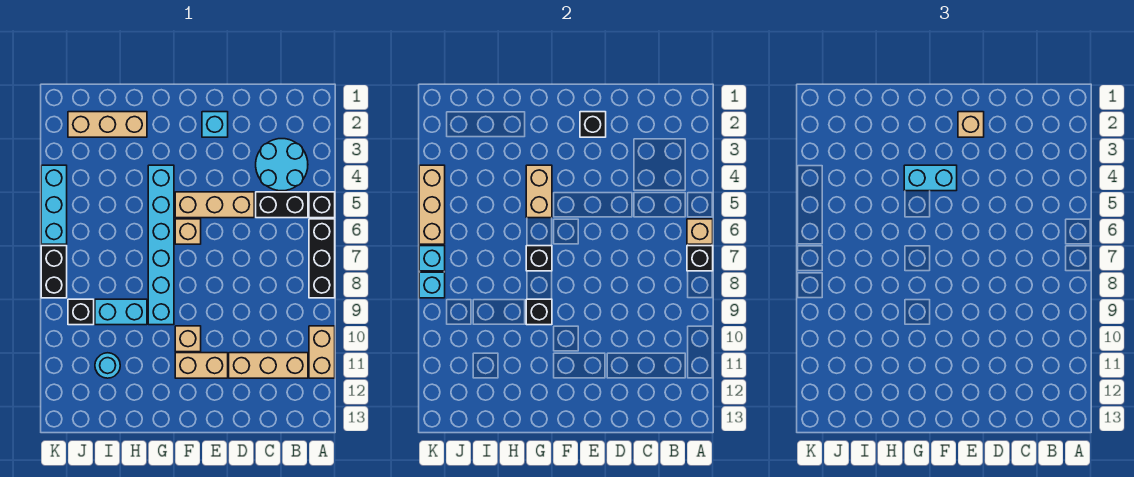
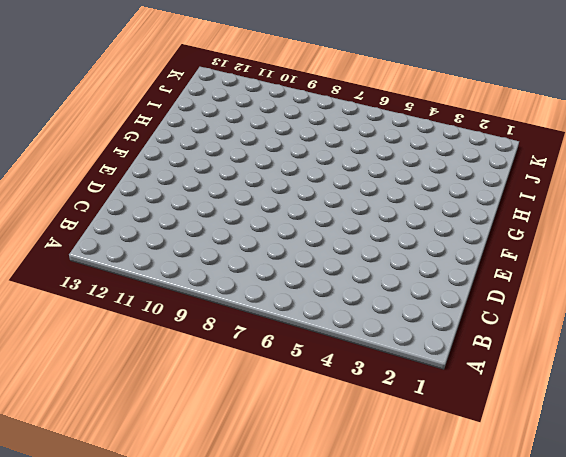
none -> black brick A5 level 1
none -> black brick A6:A8 level 1
none -> tan brick A10:A11 level 1

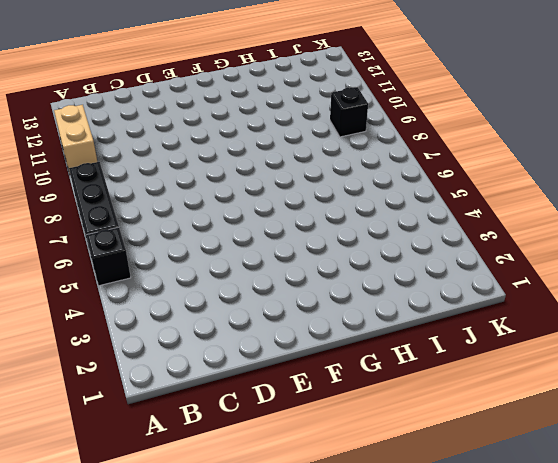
none -> cyan round brick B3:C4 level 1
none -> black brick B5:C5 level 1
none -> tan brick B11:D11 level 1

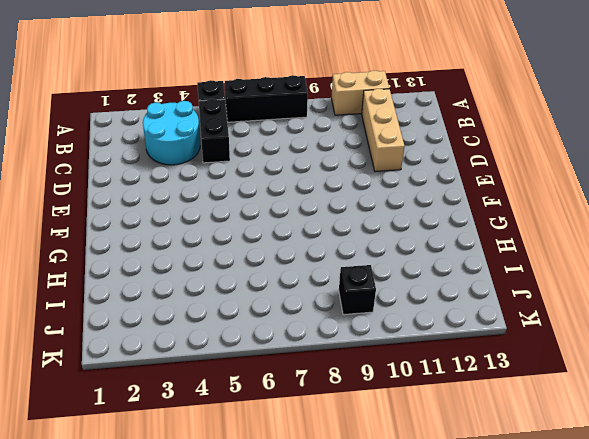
none -> tan brick D5:F5 level 1
none -> cyan brick E2 level 1
none -> tan brick E11:F11 level 1

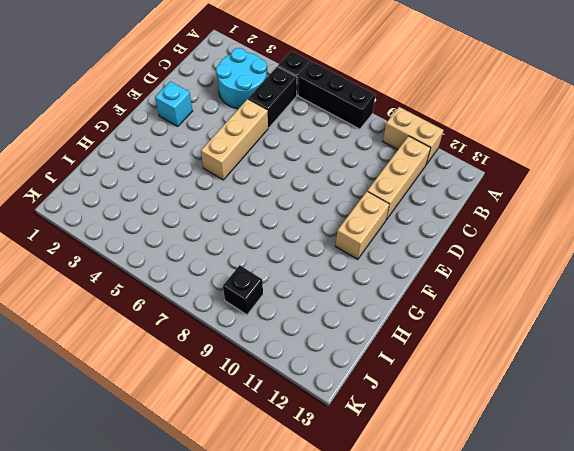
none -> tan brick F6 level 1
none -> tan brick F10 level 1
none -> cyan brick G4:G9 level 1

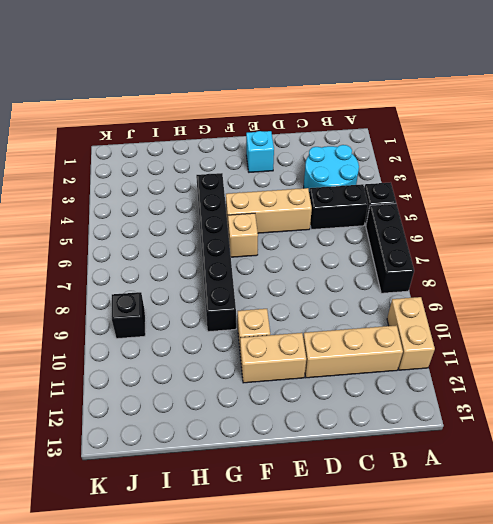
black brick G4:G9 level 1 -> cyan brick G4:G9 level 1
none -> tan brick H2:J2 level 1
none -> cyan brick H9:I9 level 1
none -> cyan round brick I11 level 1

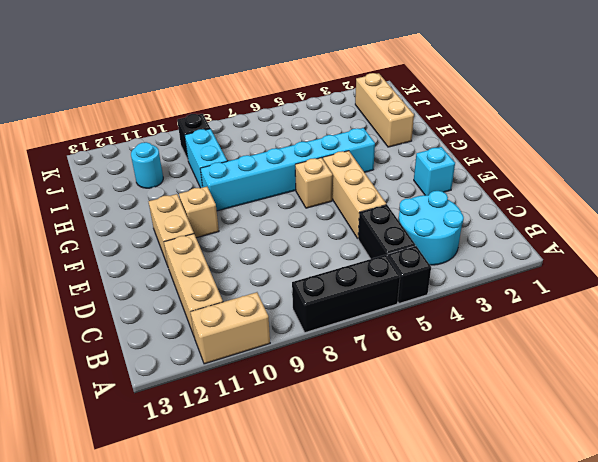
none -> cyan brick K4:K6 level 1
none -> black brick K7:K8 level 1
none -> tan brick A6 level 2

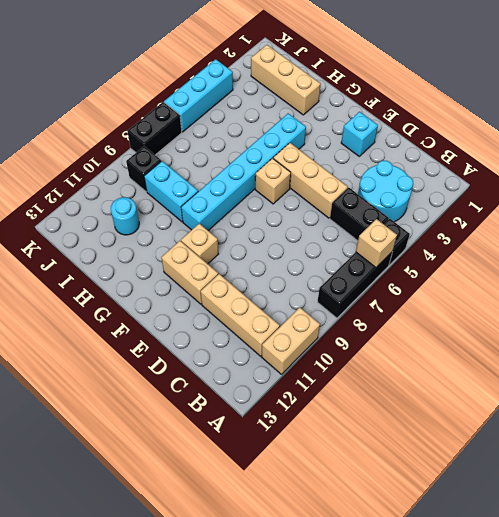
none -> black brick A7 level 2
none -> black brick E2 level 2
none -> tan brick G4:G5 level 2

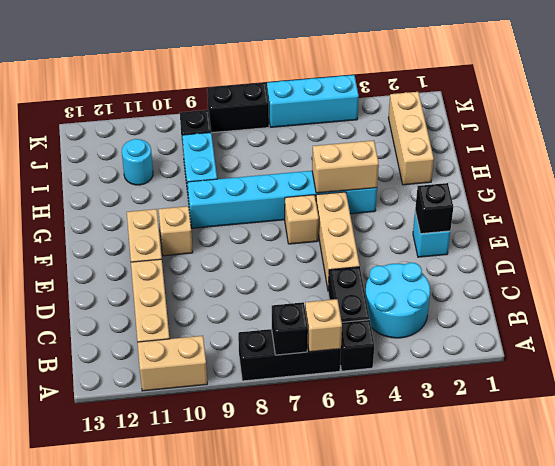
none -> black brick G7 level 2
none -> black brick G9 level 2
none -> tan brick K4:K6 level 2

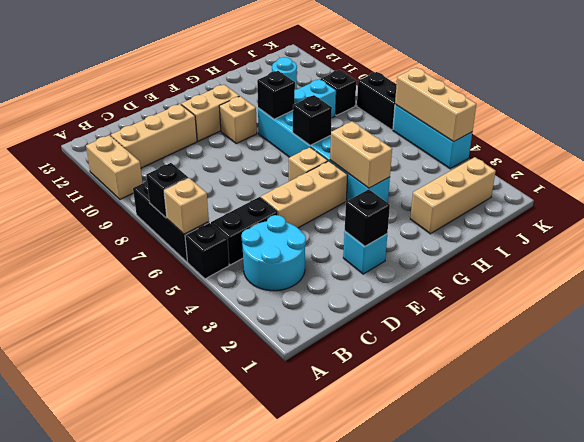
none -> cyan brick K7 level 2
none -> cyan brick K8 level 2
none -> tan brick E2 level 3

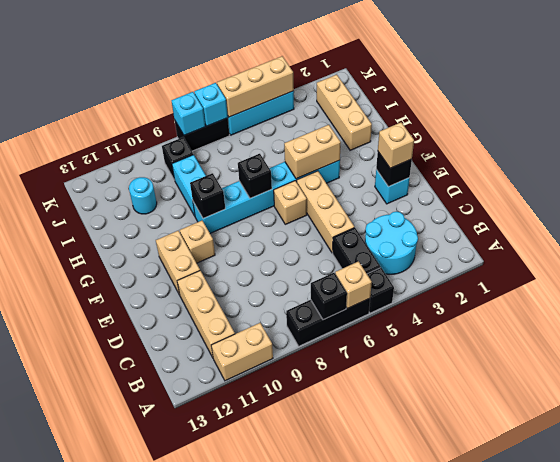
none -> cyan brick F4:G4 level 3

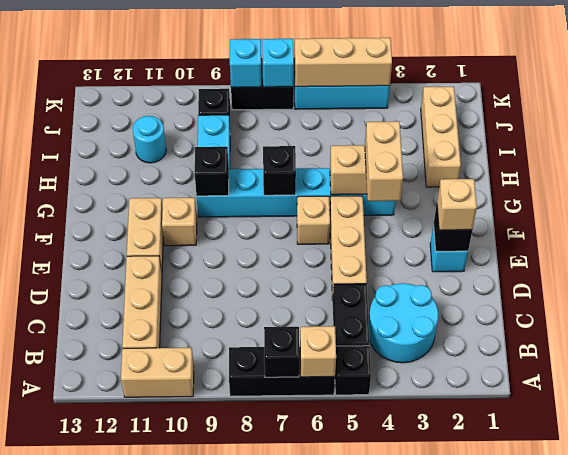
tan brick F4:G4 level 3 -> cyan brick F4:G4 level 3

